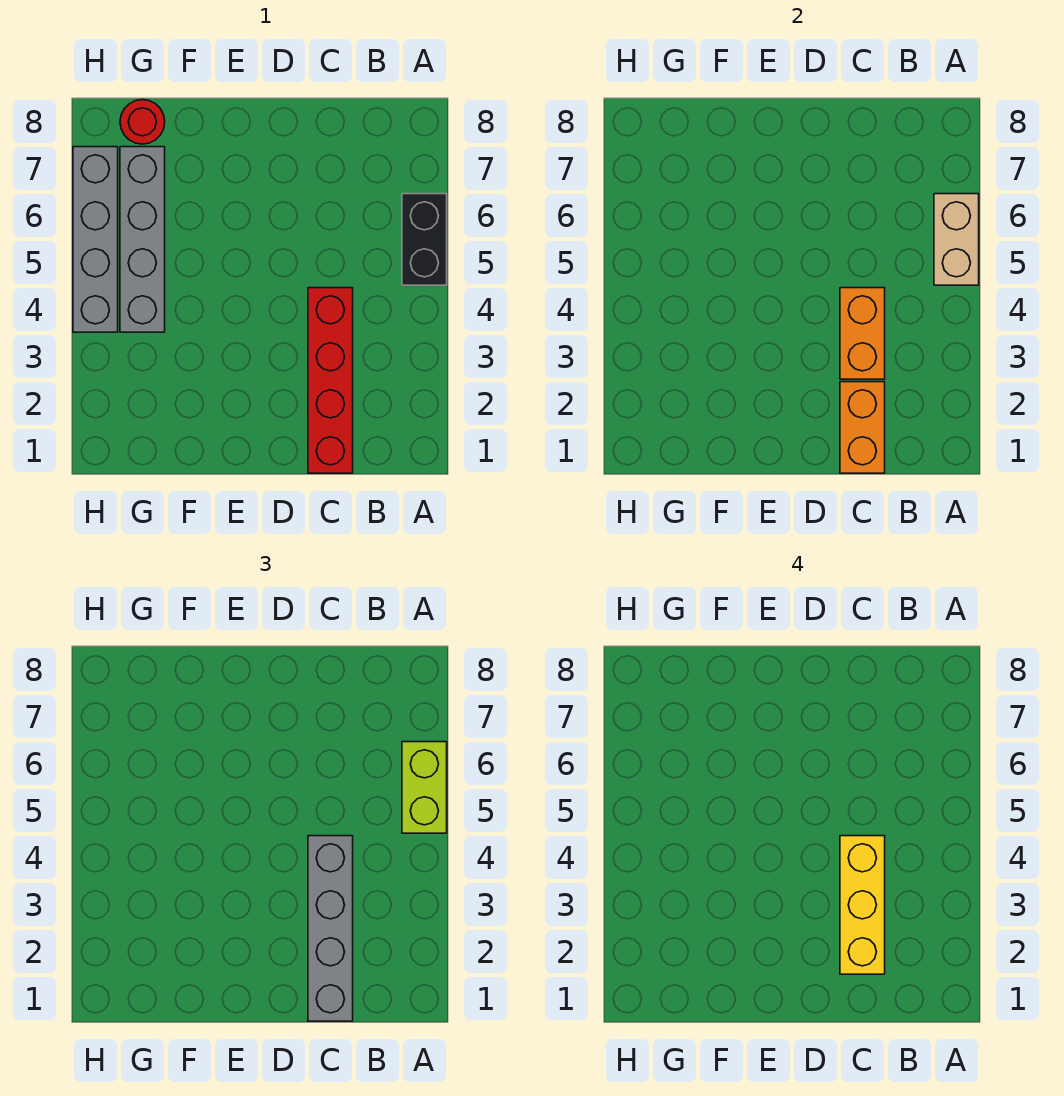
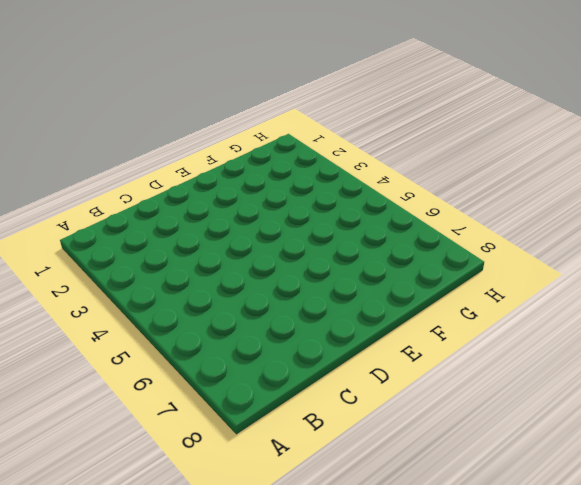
none -> black brick A5:A6 level 1
none -> red brick C1:C4 level 1

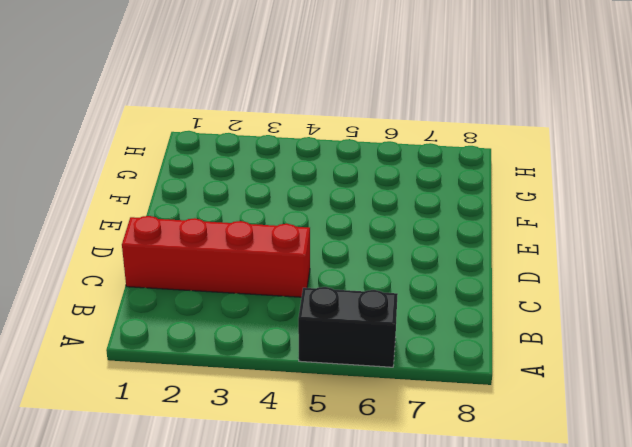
none -> grey brick G4:G7 level 1
none -> red round brick G8 level 1

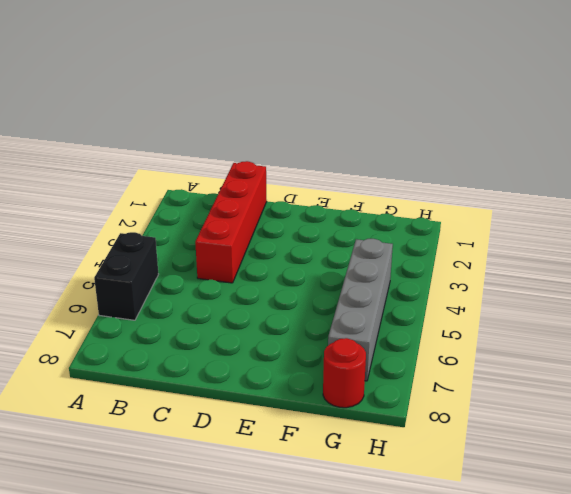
none -> grey brick H4:H7 level 1
none -> tan brick A5:A6 level 2

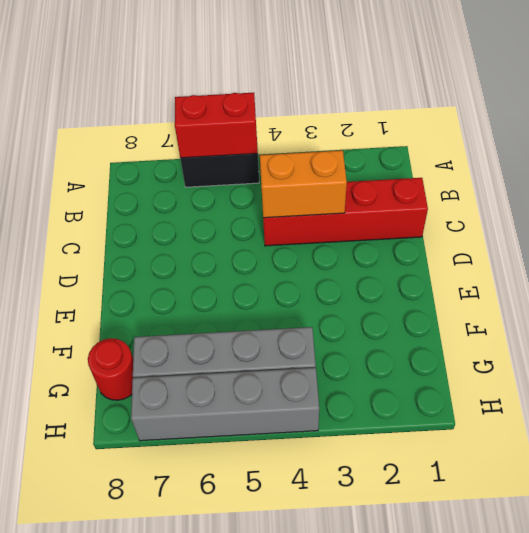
red brick A5:A6 level 2 -> tan brick A5:A6 level 2
none -> orange brick C1:C2 level 2
none -> lime brick A5:A6 level 3

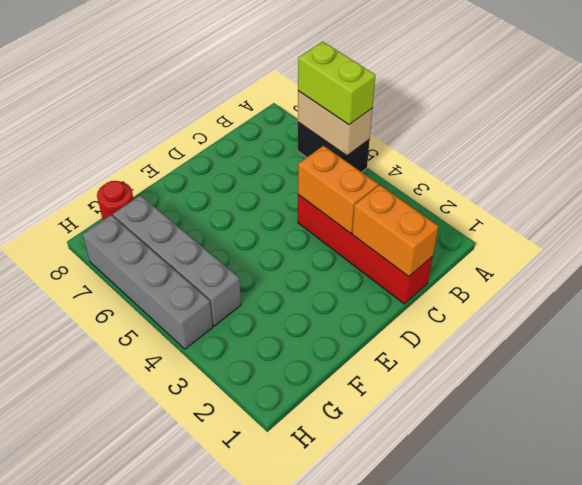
none -> grey brick C1:C4 level 3
none -> yellow brick C2:C4 level 4

